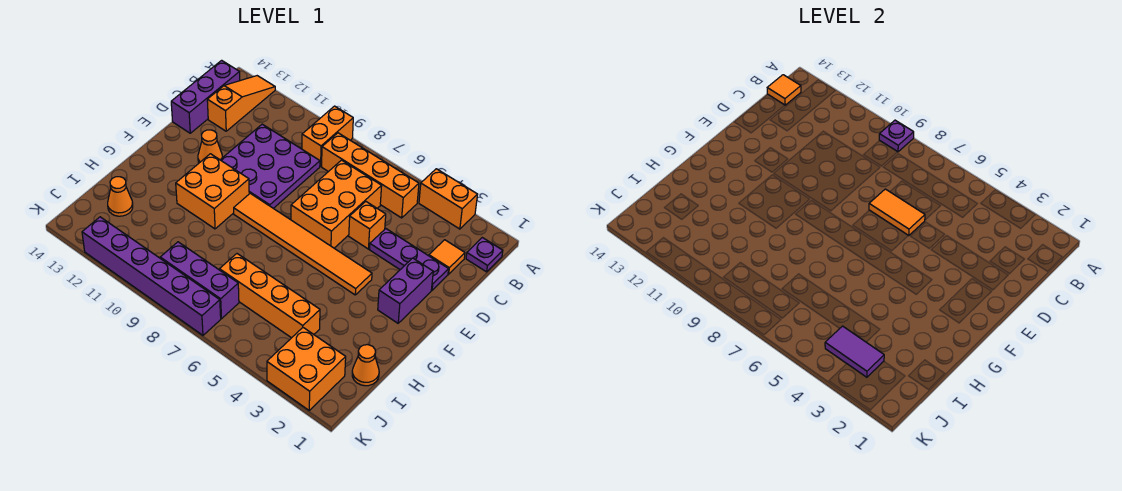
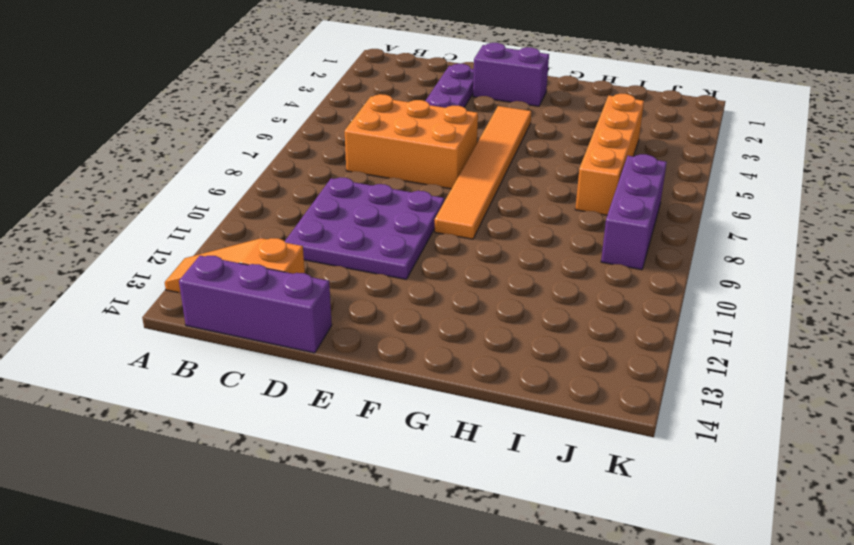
none -> orange brick A3:A4 level 1
none -> orange brick A9:B9 level 1
none -> purple plate B1 level 1

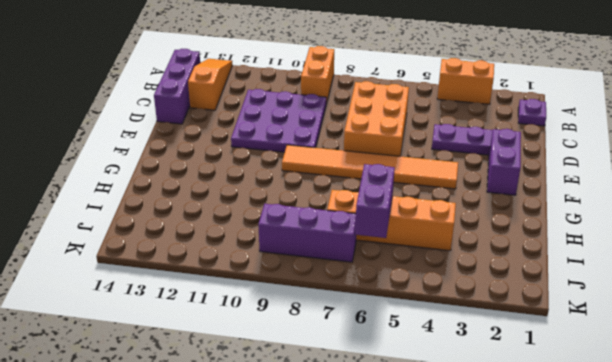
purple brick I6:J6 level 2 -> none
none -> orange brick B5:B8 level 1
none -> orange tile C2 level 1
none -> orange brick D5 level 1

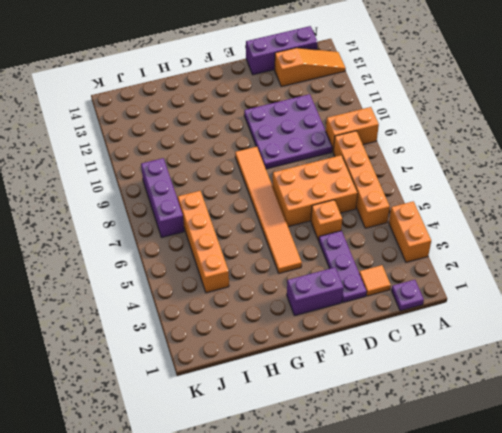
none -> orange cone E12 level 1
none -> orange brick F10:G11 level 1
none -> orange cone I1 level 1

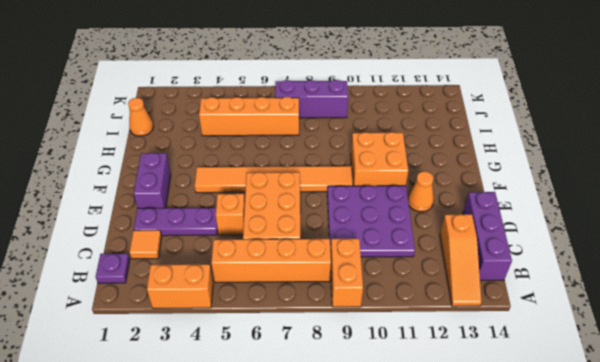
none -> orange cone I13 level 1
none -> orange brick J2:K3 level 1
none -> purple brick K7:K12 level 1

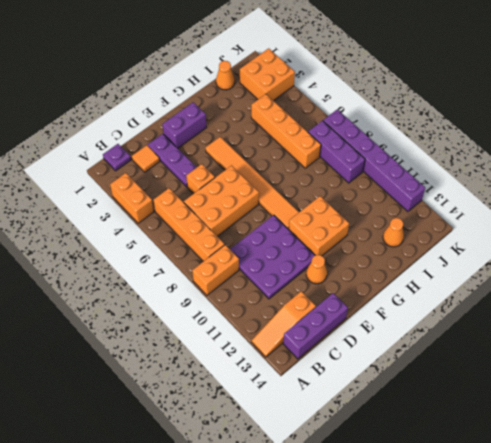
none -> purple plate A9 level 2
none -> orange tile B14 level 2
none -> orange tile D6:D7 level 2

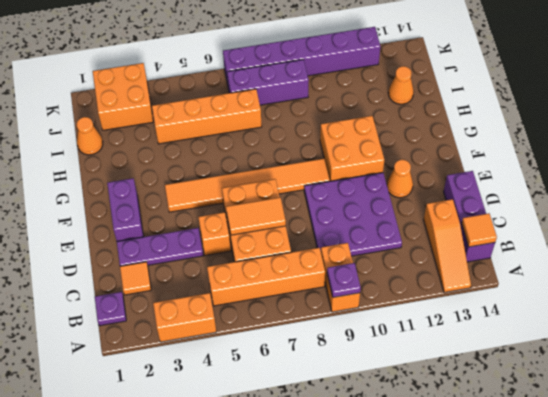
none -> purple tile J3:J4 level 2

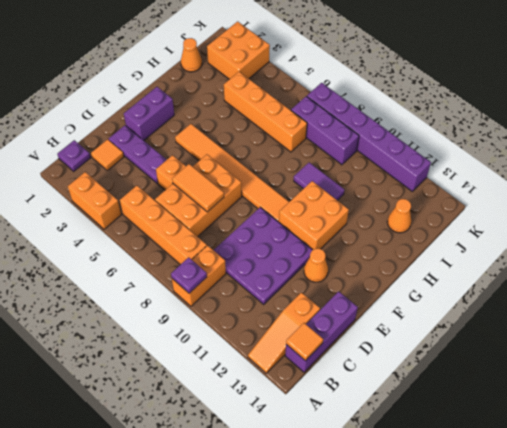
purple tile H9:H10 level 1 -> purple tile J3:J4 level 2

